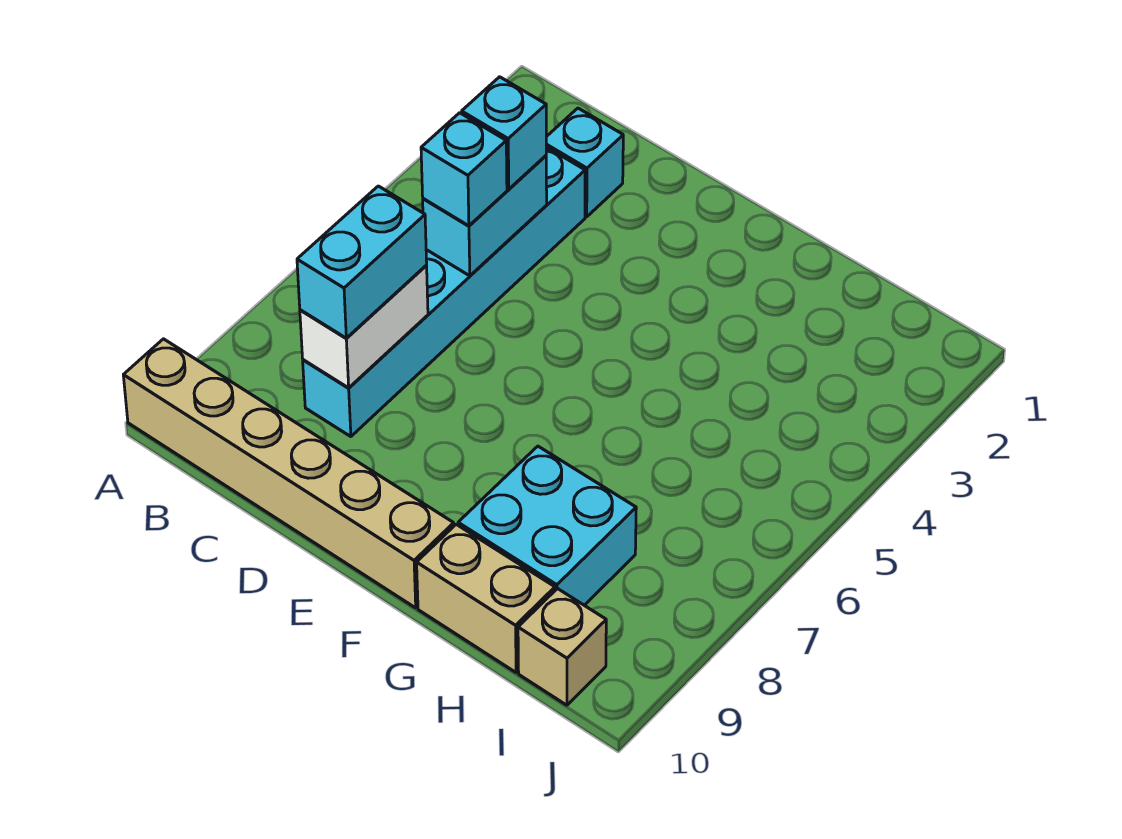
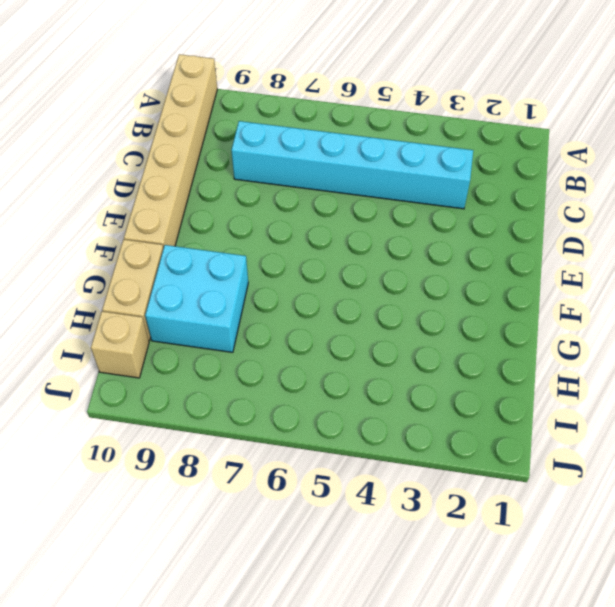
none -> cyan brick C2 level 1
none -> cyan brick C4:C5 level 2

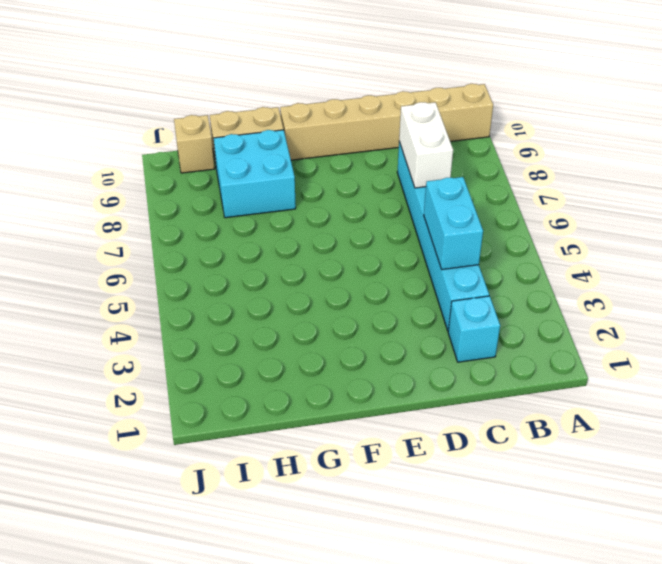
none -> cyan brick C4 level 3
none -> cyan brick C5 level 3

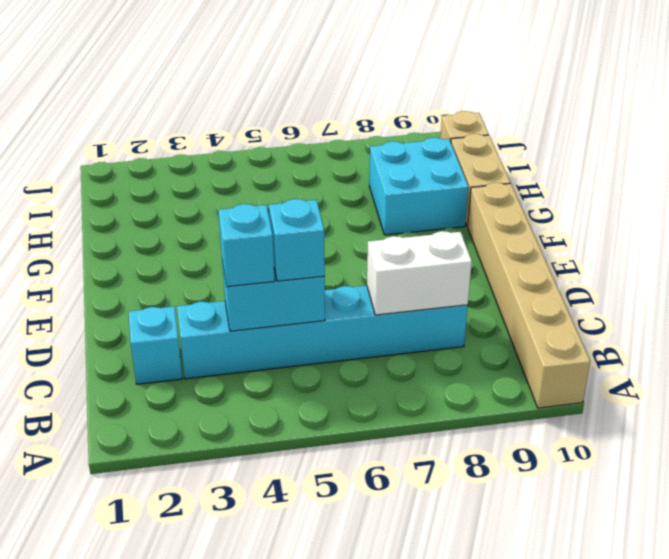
none -> cyan brick C7:C8 level 3

